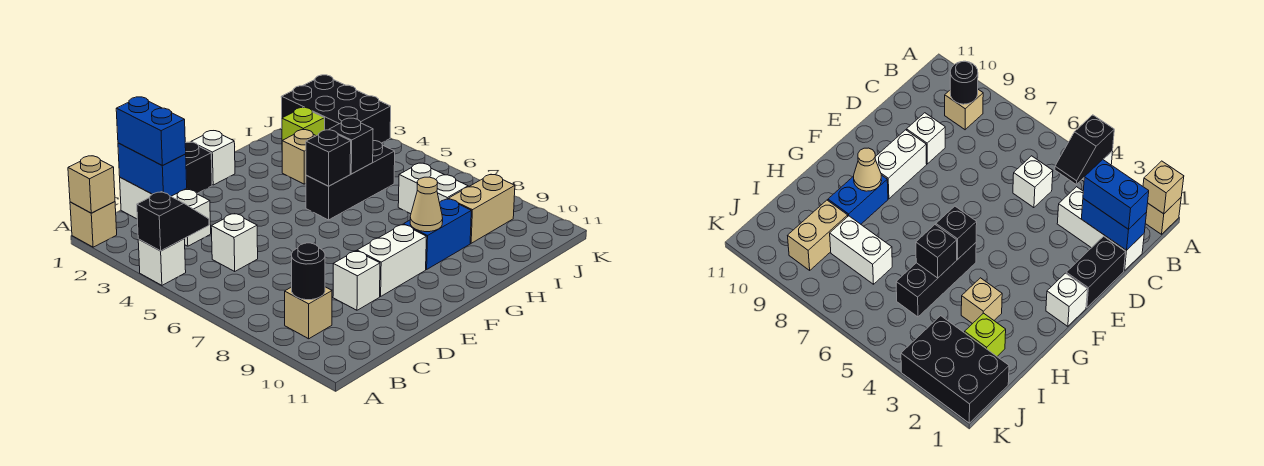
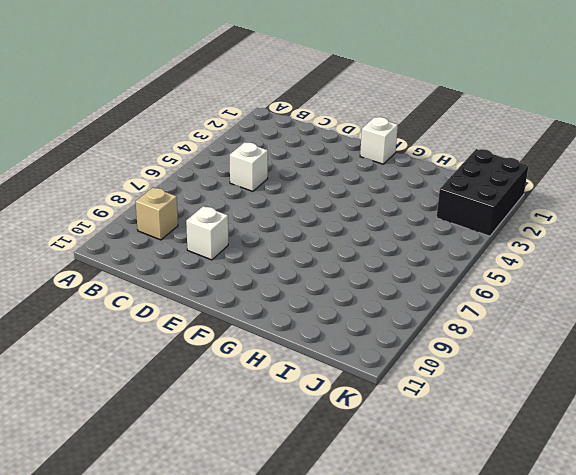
none -> tan brick A1 level 1
none -> white brick A4 level 1
none -> white brick C1:C3 level 1

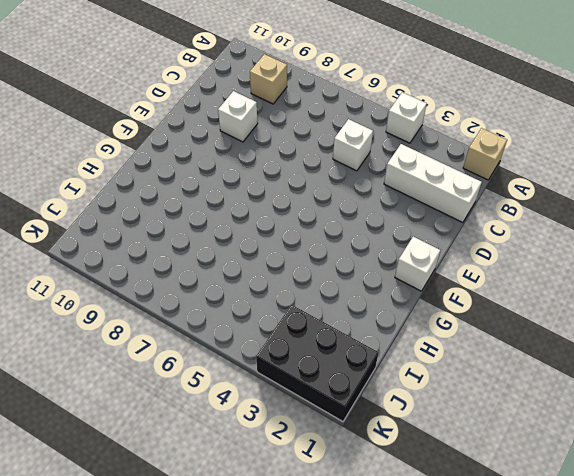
none -> black brick D1:E1 level 1
none -> white brick E9:F9 level 1
none -> black brick G5:I5 level 1

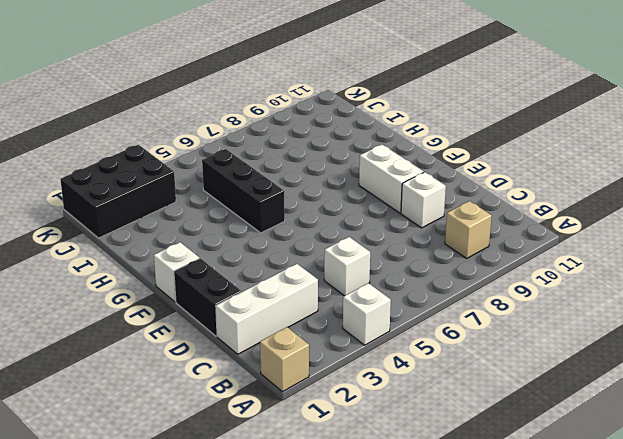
none -> blue brick G9:H9 level 1
none -> tan brick H3 level 1
none -> lime brick I2 level 1

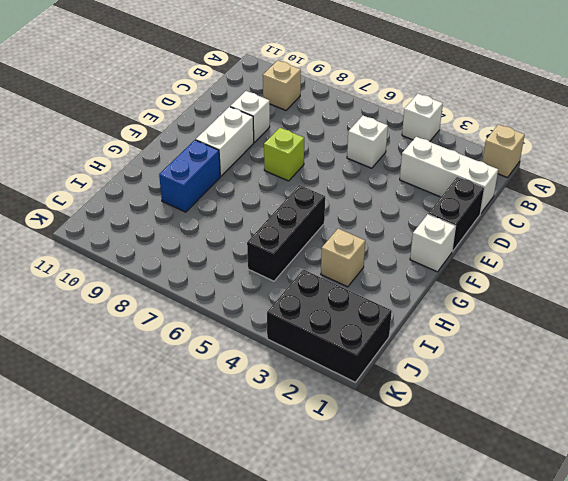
lime brick E7 level 1 -> lime brick I2 level 1
none -> white brick I7:I8 level 1
none -> tan brick I9:J9 level 1
none -> tan brick A1 level 2

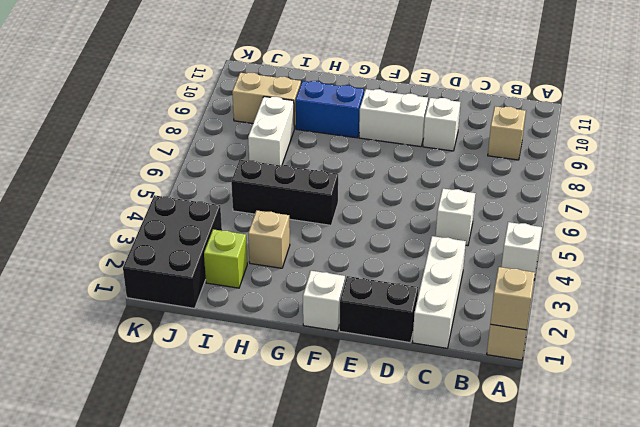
none -> black slope A4:B4 level 2 top A
none -> black round brick B9 level 2
none -> blue brick C1:C2 level 2

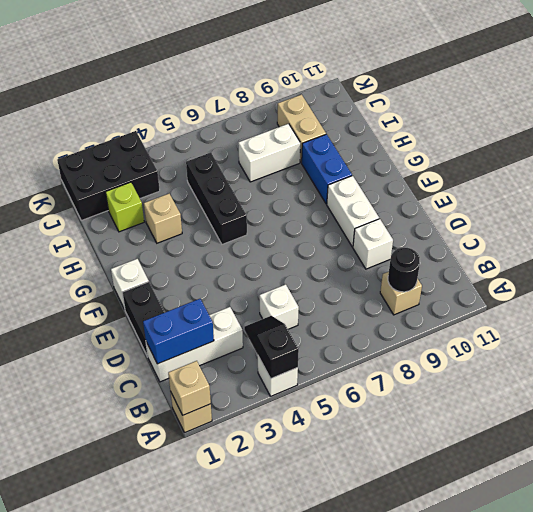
none -> black brick G5 level 2
none -> tan cone G9 level 2
none -> black brick H5 level 2

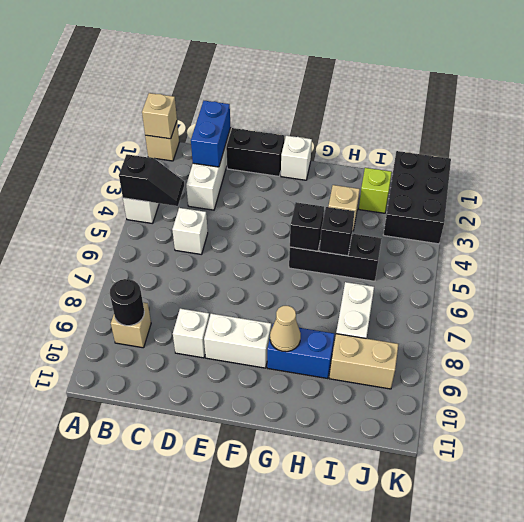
none -> blue brick C1:C2 level 3

